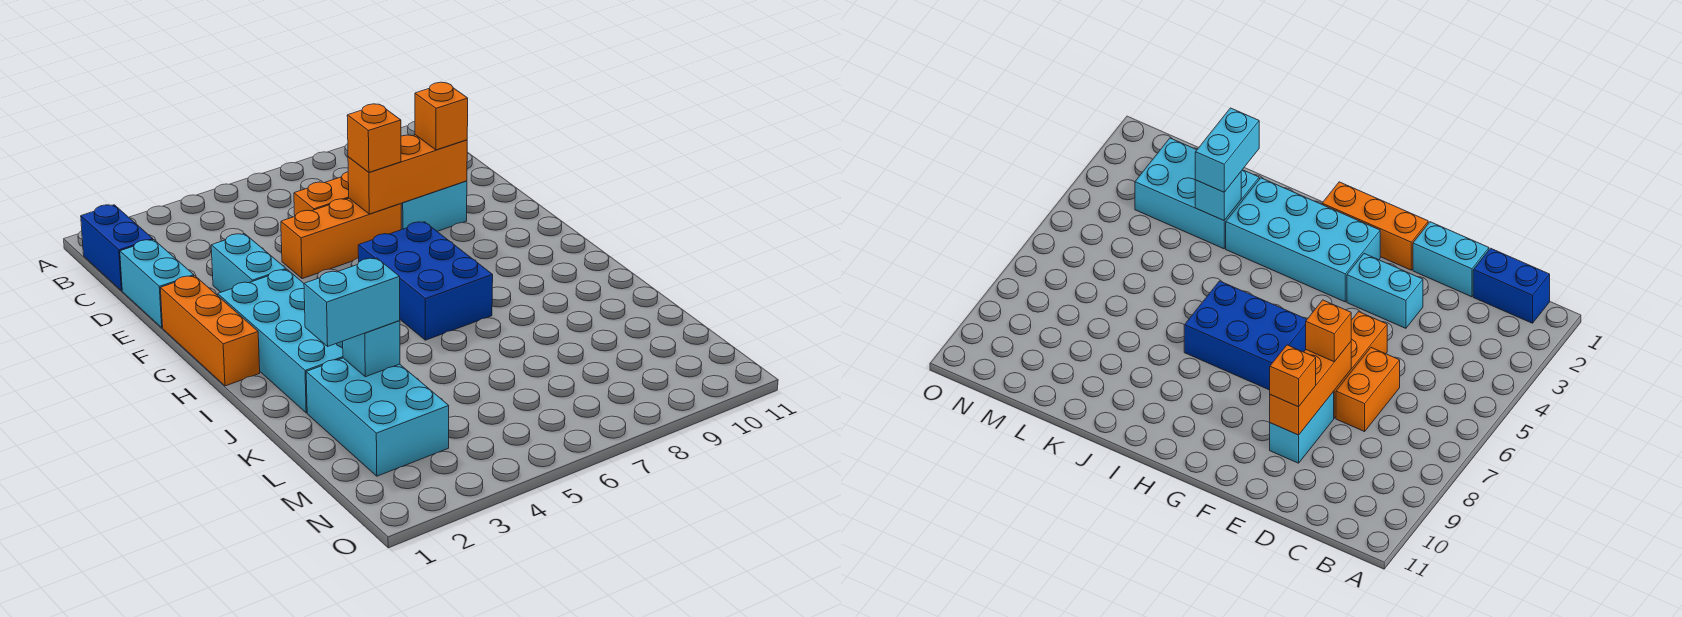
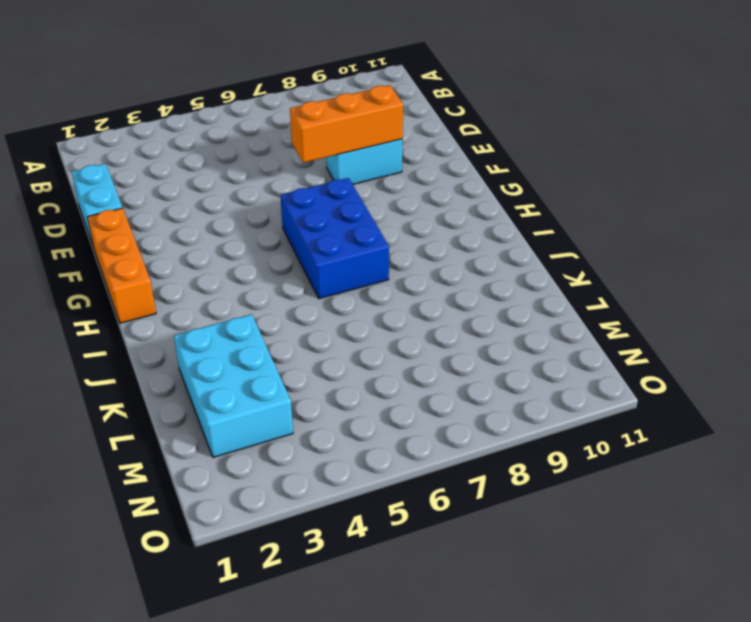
none -> blue brick B1:C1 level 1
none -> orange brick D6:D7 level 1
none -> cyan brick E3:F3 level 1

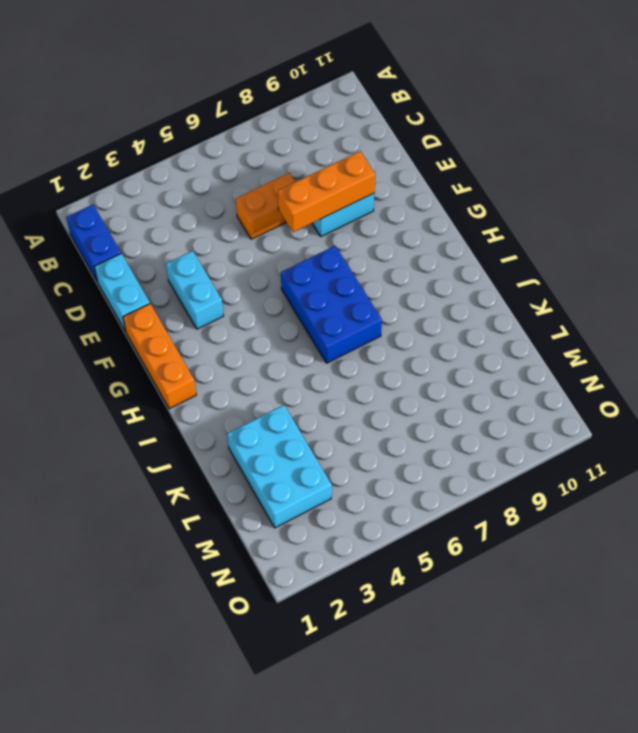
none -> orange brick E5:E7 level 1
none -> cyan brick G2:J3 level 1
none -> cyan brick K3 level 2

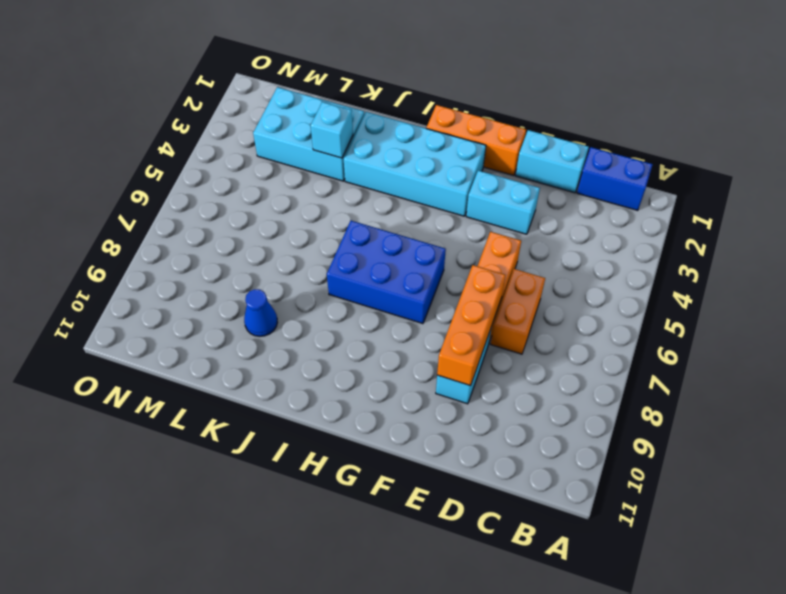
blue cone K9 level 1 -> none
none -> orange brick E7 level 3
none -> orange brick E9 level 3
none -> cyan brick K2:K3 level 3

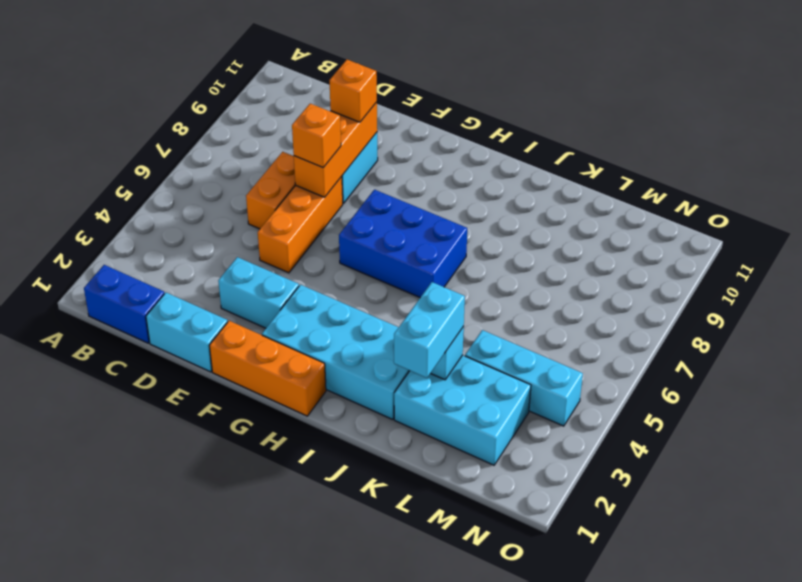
cyan brick L4:N4 level 1 -> none

